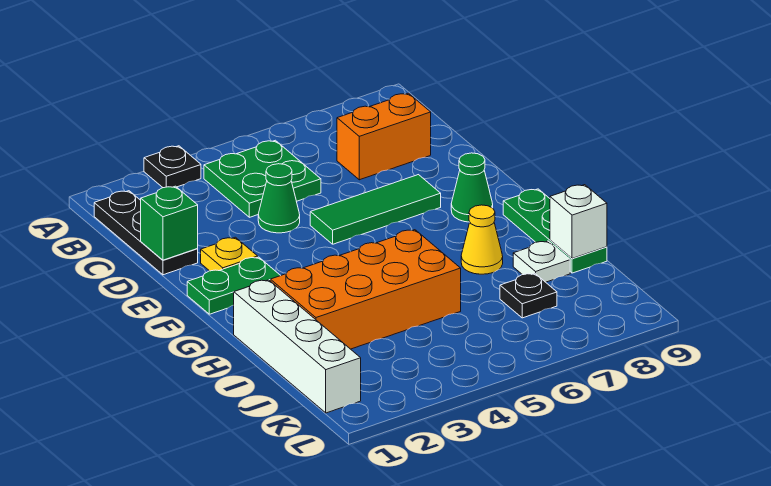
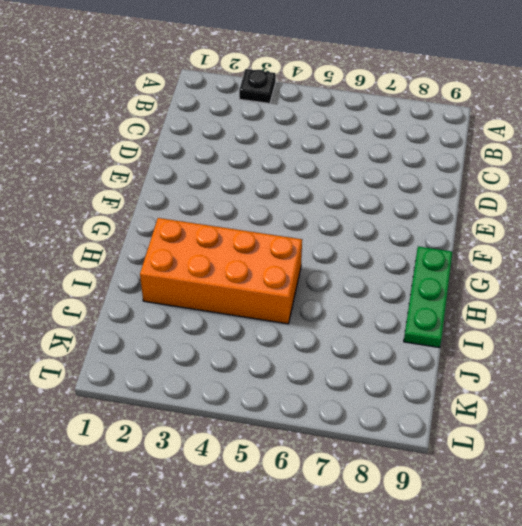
none -> black plate B1:D1 level 1
none -> green plate B4:C5 level 1
none -> orange brick C7:C8 level 1

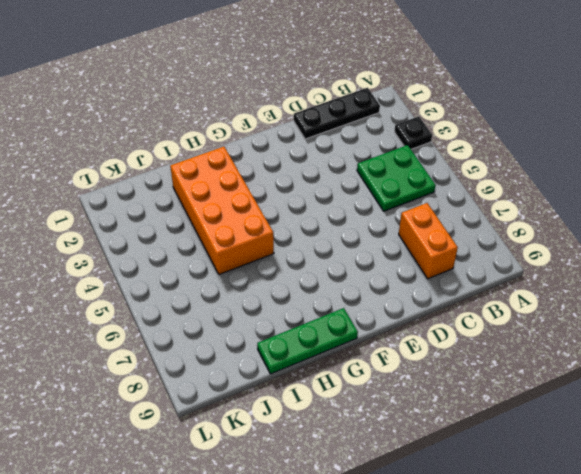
none -> green cone D4 level 1
none -> yellow plate E2 level 1
none -> green tile E5:E7 level 1

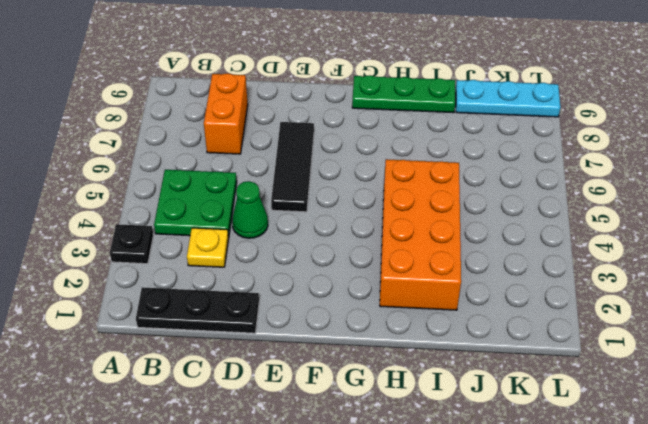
yellow plate C3 level 1 -> yellow plate E2 level 1
black tile E5:E7 level 1 -> green tile E5:E7 level 1
cyan plate J9:L9 level 1 -> none
none -> green plate F1:F2 level 1
none -> green cone F8 level 1
none -> white brick H1:K1 level 1

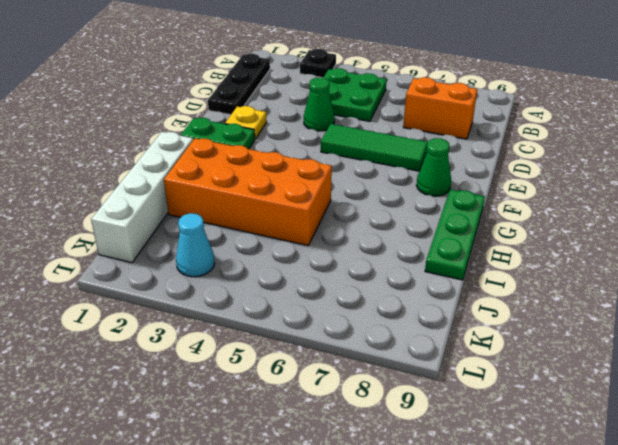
cyan cone K3 level 1 -> none
none -> yellow cone H7 level 1
none -> white plate I8 level 1
none -> black plate J7 level 1

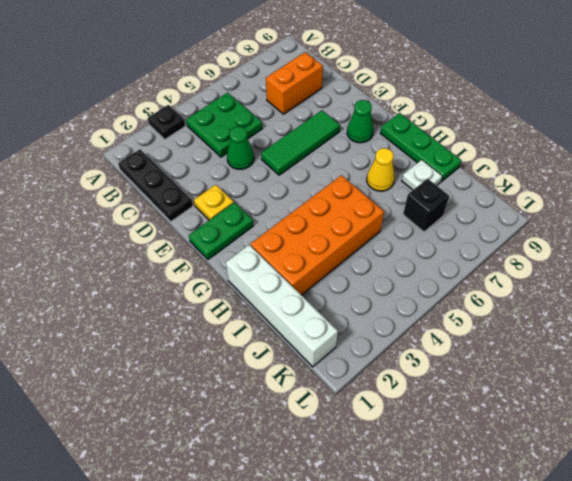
black brick J7 level 1 -> black plate J7 level 1
none -> green brick D1 level 2
none -> white brick I9 level 2

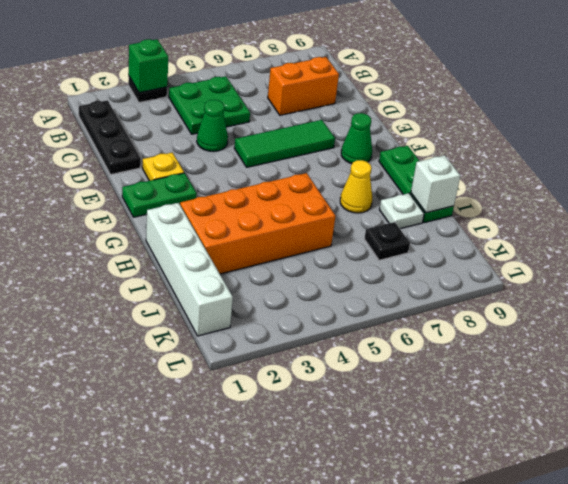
green brick A3 level 2 -> green brick D1 level 2

